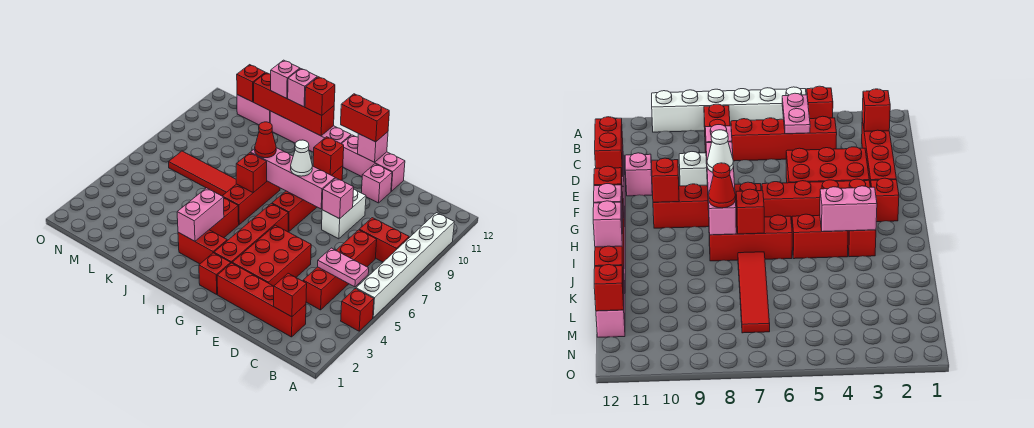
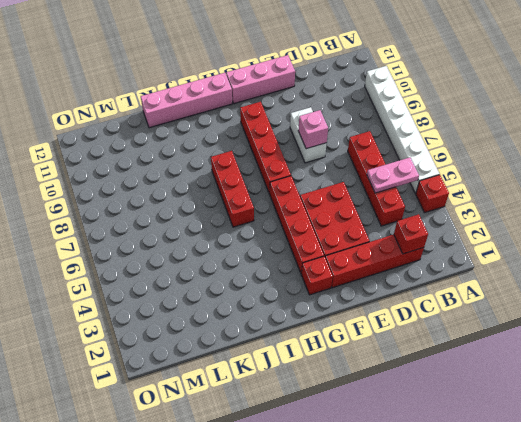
none -> red brick B8:C8 level 1
none -> pink brick E11 level 1
none -> red brick H3:I3 level 1
none -> red brick I4:I5 level 1

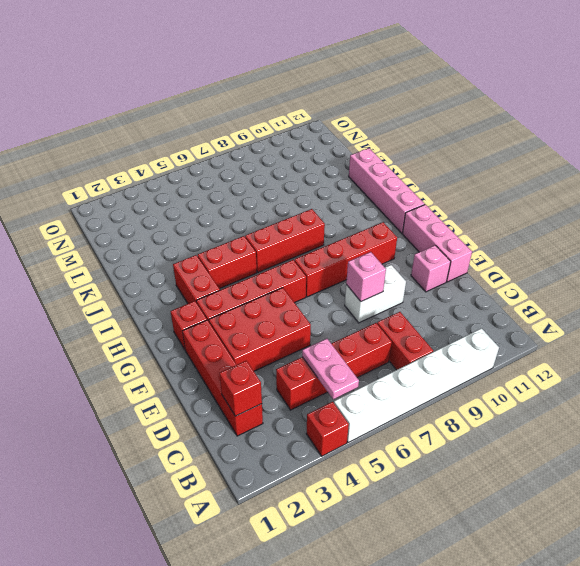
none -> red tile J7:M7 level 1
none -> pink brick L12:M12 level 1
none -> pink brick F8:I8 level 2
none -> pink brick F12 level 2

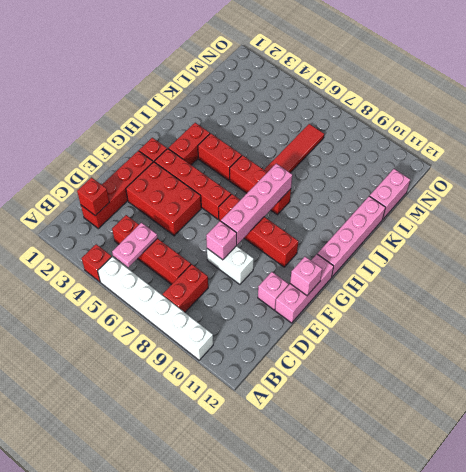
none -> red brick G10 level 2
none -> pink brick I3:I4 level 2
none -> red brick I7 level 2
none -> red brick I12:L12 level 2

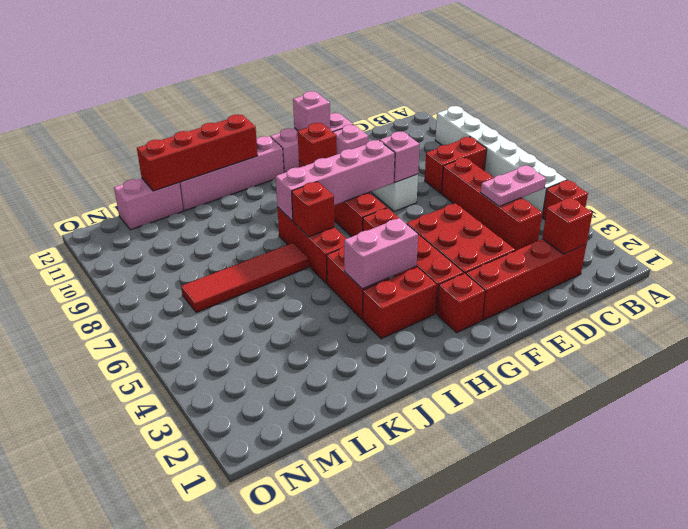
pink brick H4:I4 level 2 -> pink brick I3:I4 level 2
none -> red brick M12 level 2
none -> red brick F12:G12 level 3
none -> white cone G8 level 3
none -> red cone I8 level 3

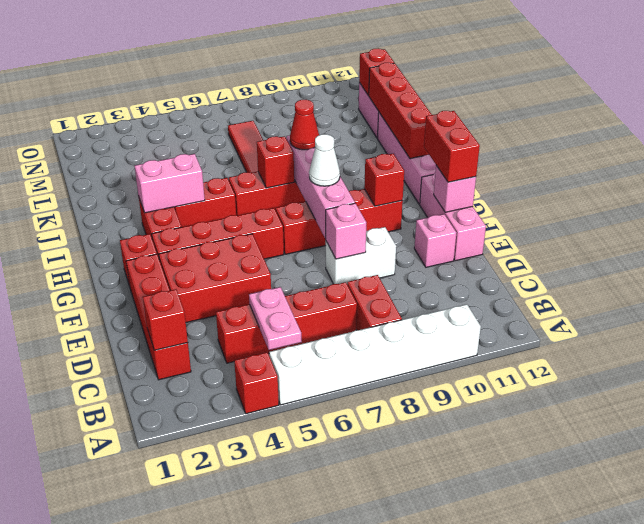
none -> red brick I12 level 3
none -> pink brick J12 level 3
none -> pink brick K12 level 3

